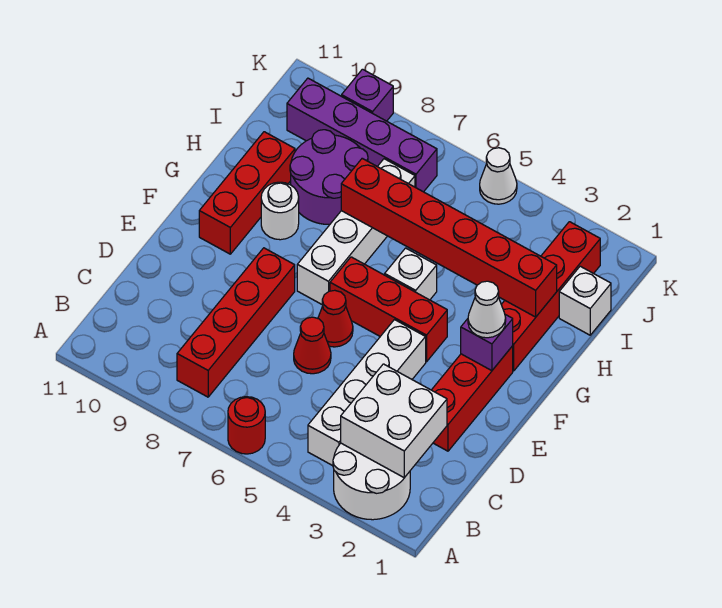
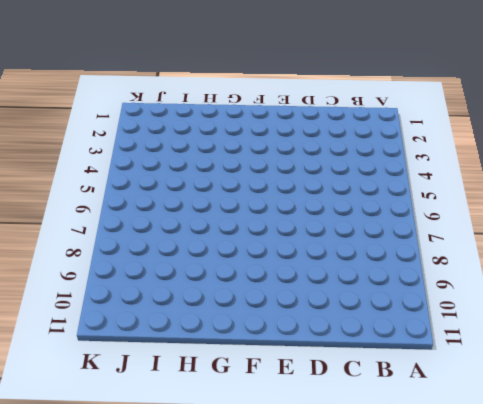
none -> white round brick A2:B3 level 1
none -> red round brick A6 level 1
none -> white brick B4:E4 level 1

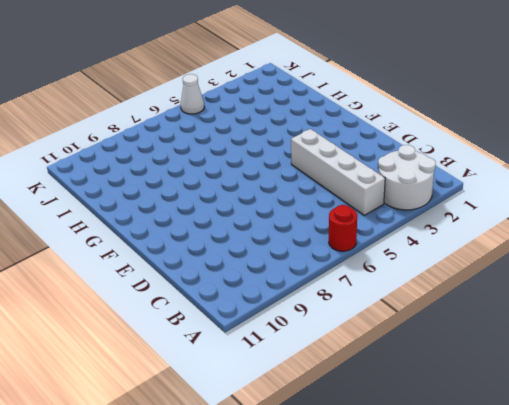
none -> red brick B8:E8 level 1
none -> red brick D2:F2 level 1
none -> red cone D6 level 1

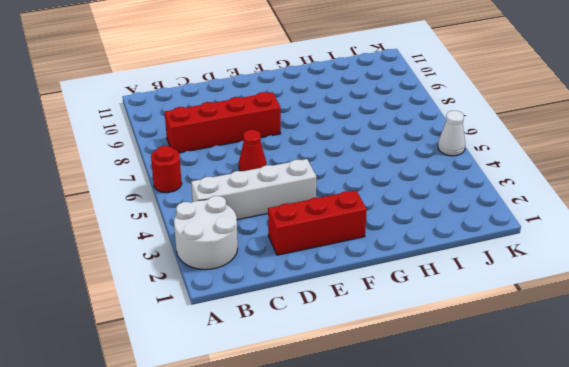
none -> red cone E6 level 1
none -> red brick F4:F6 level 1
none -> white brick F7:I7 level 1

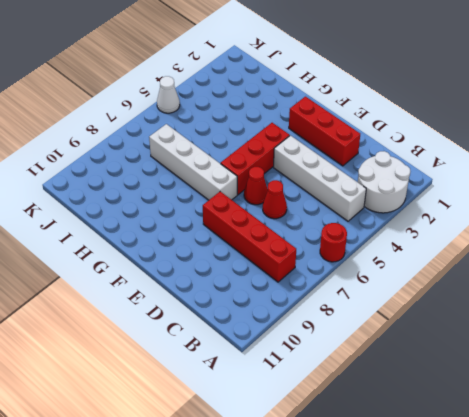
none -> red brick F10:H10 level 1
none -> red brick G2:J2 level 1
none -> white brick G5 level 1

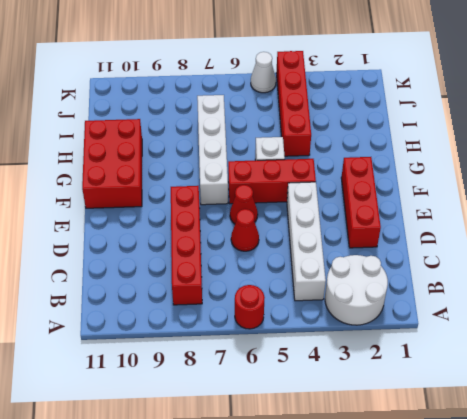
red brick F10:H11 level 1 -> red brick F10:H10 level 1
red brick H4:K4 level 1 -> red brick G2:J2 level 1
none -> white round brick G9 level 1
none -> purple round brick H8:I9 level 1
none -> white brick I1 level 1

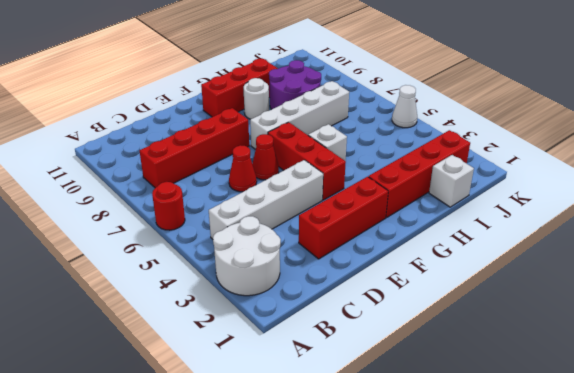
none -> purple brick J7:J10 level 1
none -> purple brick K9 level 1
none -> white brick B2:C3 level 2

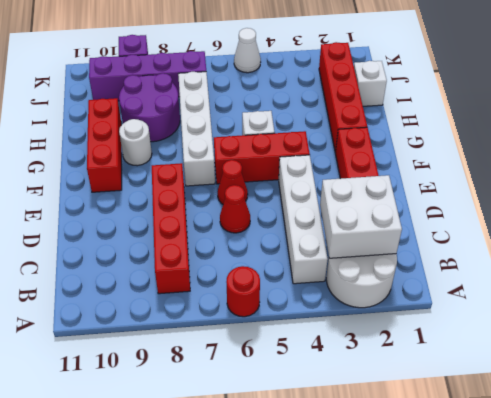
none -> purple brick F2 level 2
none -> red brick H2:H7 level 2
none -> white cone F2 level 3

